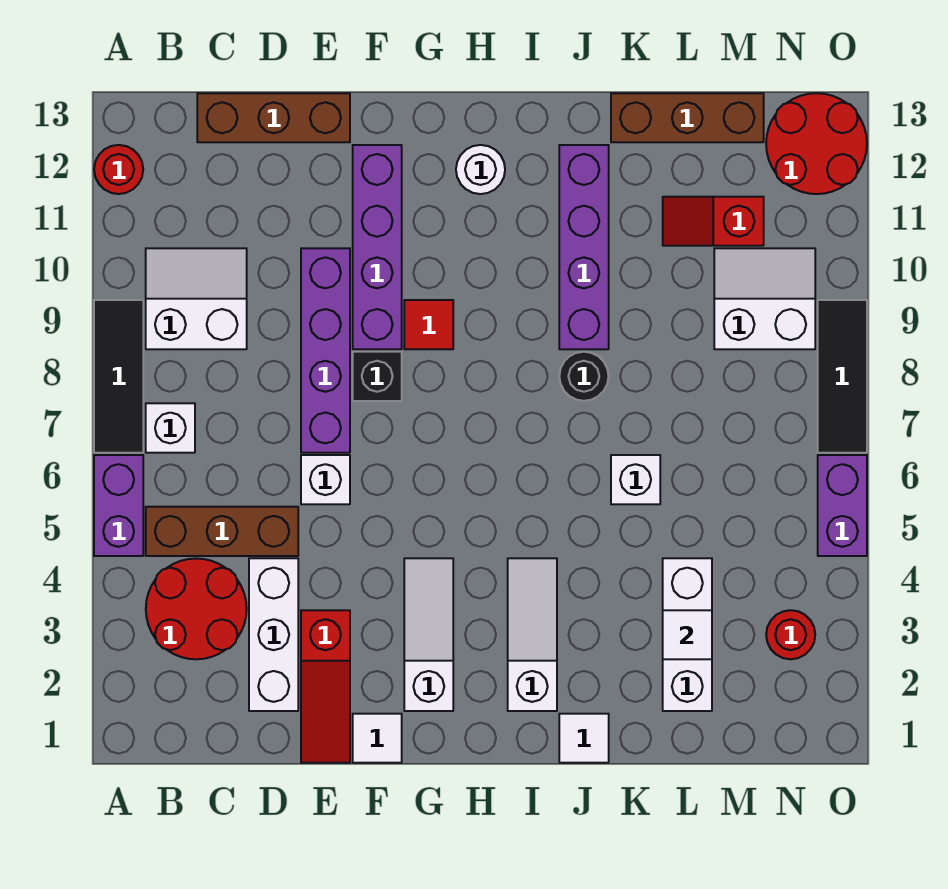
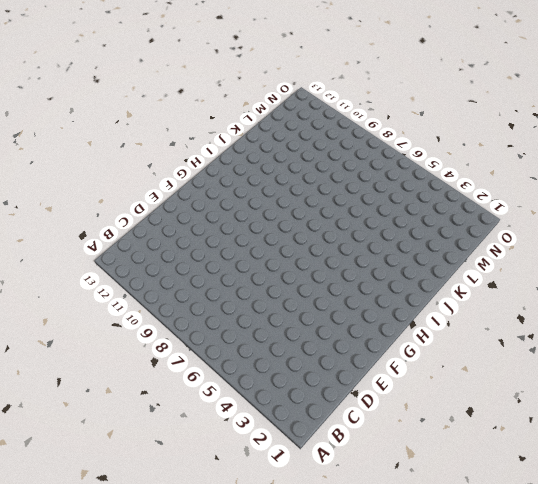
none -> purple brick A5:A6 level 1
none -> black tile A7:A9 level 1
none -> red round brick A12 level 1
none -> red round brick B3:C4 level 1

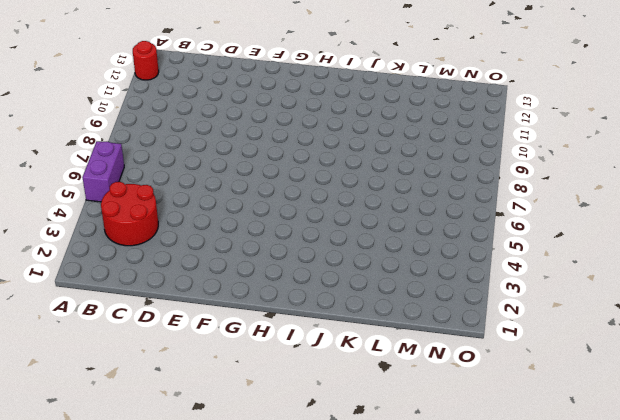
none -> black tile A7:A9 level 1
none -> brown brick B5:D5 level 1
none -> white brick B7 level 1
none -> white slope B9:C10 level 1 top 9

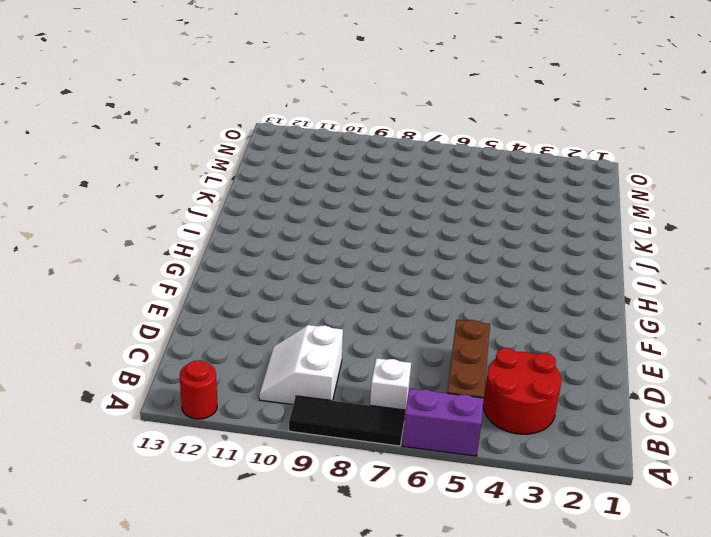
none -> brown brick C13:E13 level 1
none -> white brick D2:D4 level 1
none -> red slope E1:E3 level 1 top 3
none -> white brick E6 level 1

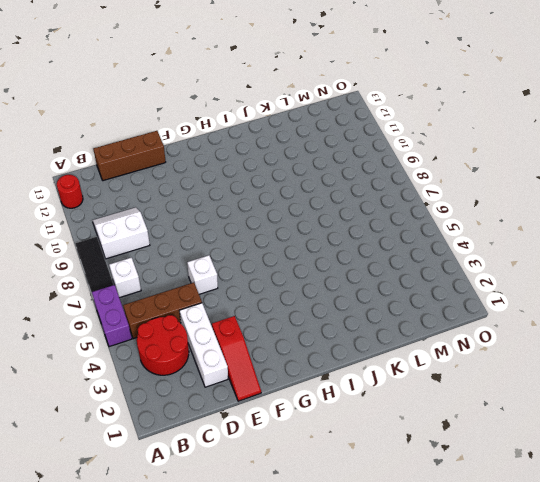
none -> purple brick E7:E10 level 1
none -> white tile F1 level 1
none -> black brick F8 level 1
none -> purple brick F9:F12 level 1

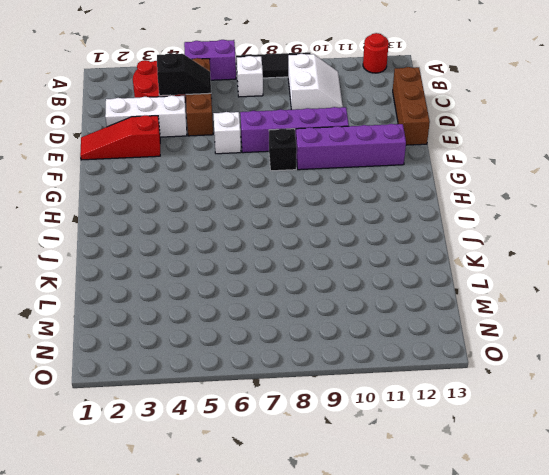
black slope C4:C5 level 2 top 4 -> none
none -> white tile F1 level 1
none -> white slope G2:G4 level 1 top 2
none -> red tile G9 level 1
none -> white round brick H12 level 1

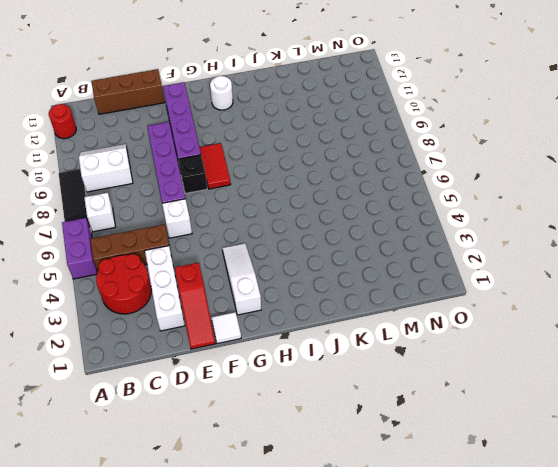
red tile G8:G9 level 1 -> red tile G9 level 1
none -> white slope I2:I4 level 1 top 2
none -> white tile J1 level 1
none -> black round brick J8 level 1
none -> purple brick J9:J12 level 1

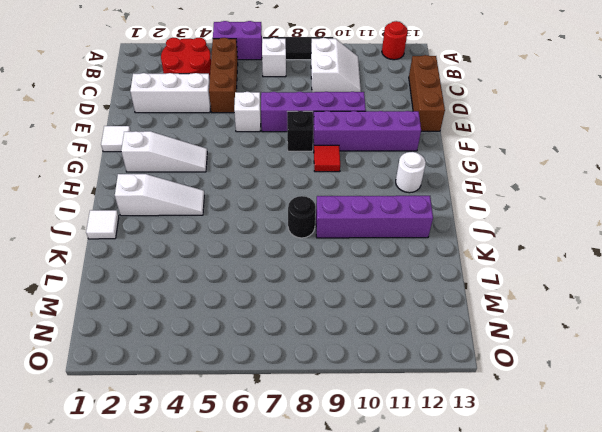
none -> red slope E1:E3 level 1 top 3
none -> white brick K6 level 1
none -> brown brick K13:M13 level 1
none -> white brick L2:L4 level 1

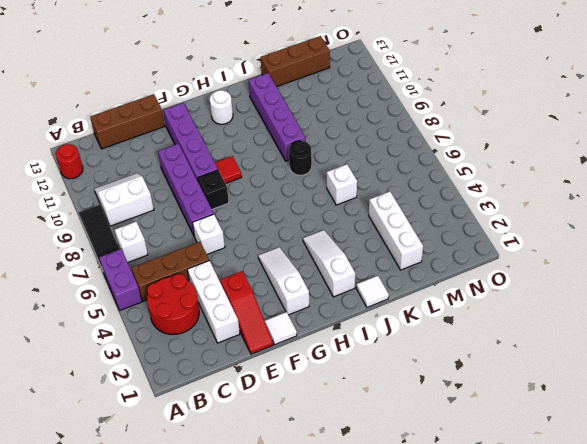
none -> red slope L11:M11 level 1 top M
none -> white slope M9:N10 level 1 top 9
none -> red round brick N3 level 1
none -> red round brick N12:O13 level 1

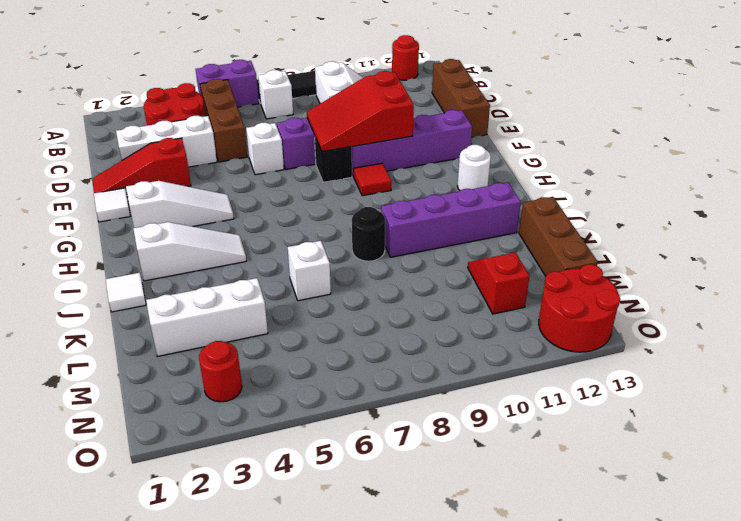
red slope E8:F10 level 2 top 10 -> none
none -> white slope M9:N10 level 1 top 9
none -> purple brick O5:O6 level 1
none -> black tile O7:O9 level 1
none -> white tile L3 level 2

